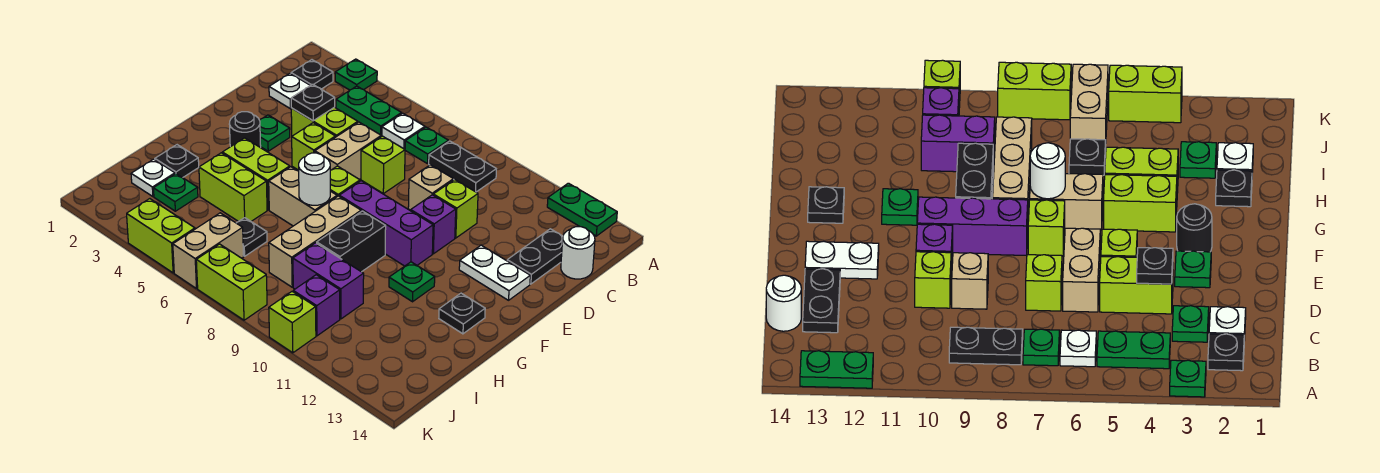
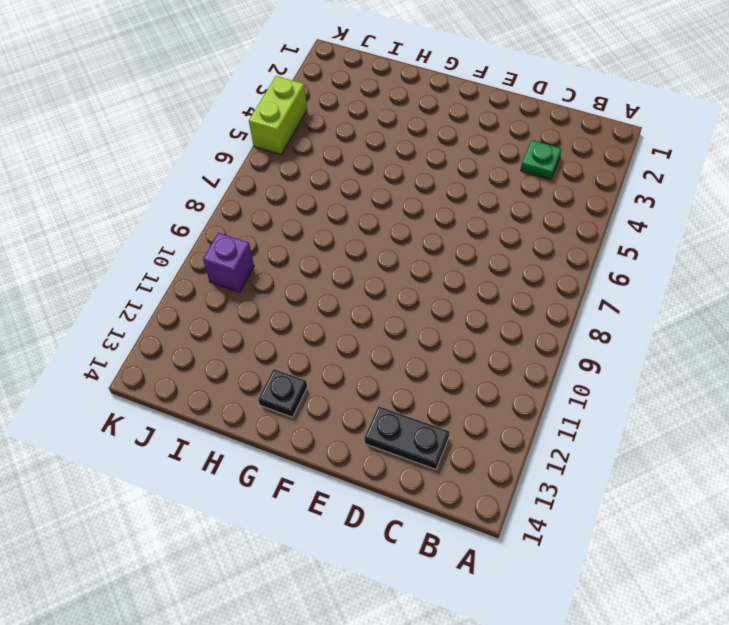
none -> green plate A3 level 1
none -> green plate A12:A13 level 1
none -> black plate B2 level 1
none -> green plate B4:B5 level 1

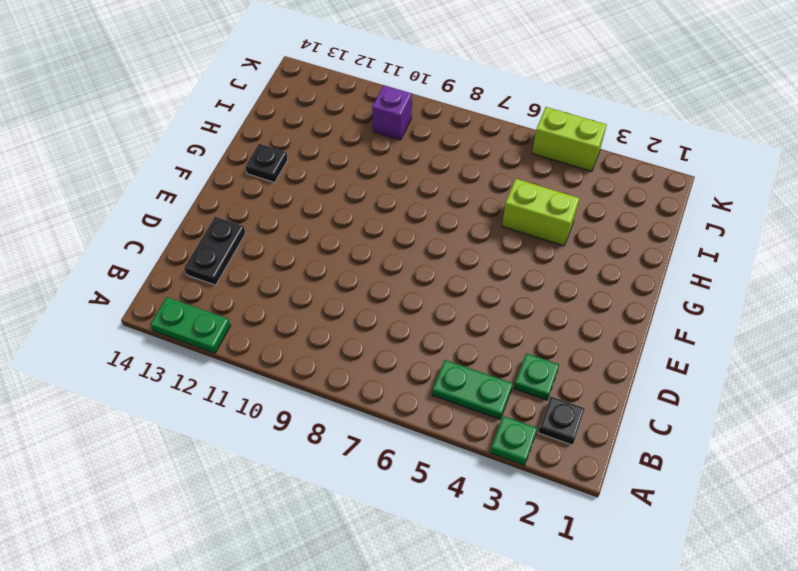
none -> white plate B6 level 1
none -> green plate B7 level 1
none -> black plate B8:B9 level 1
none -> white plate C2 level 1

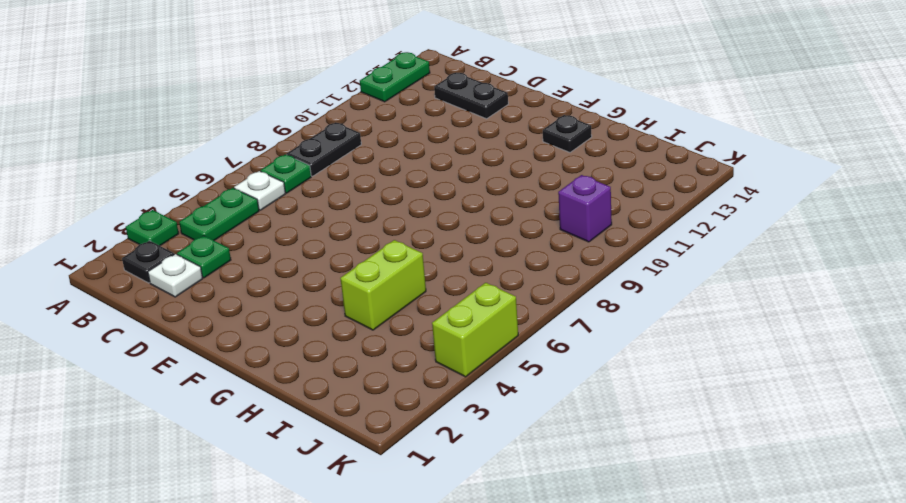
none -> white round brick C14 level 1
none -> lime brick D4:D5 level 1
none -> tan brick D6:E6 level 1
none -> lime brick D7 level 1

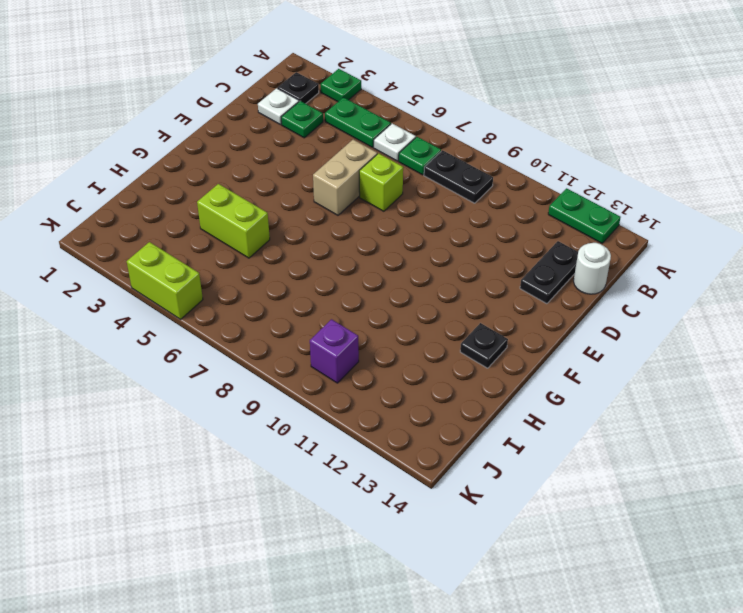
none -> lime brick D4:D5 level 1
none -> tan brick D9 level 1
none -> lime brick D10 level 1
none -> green plate E3 level 1

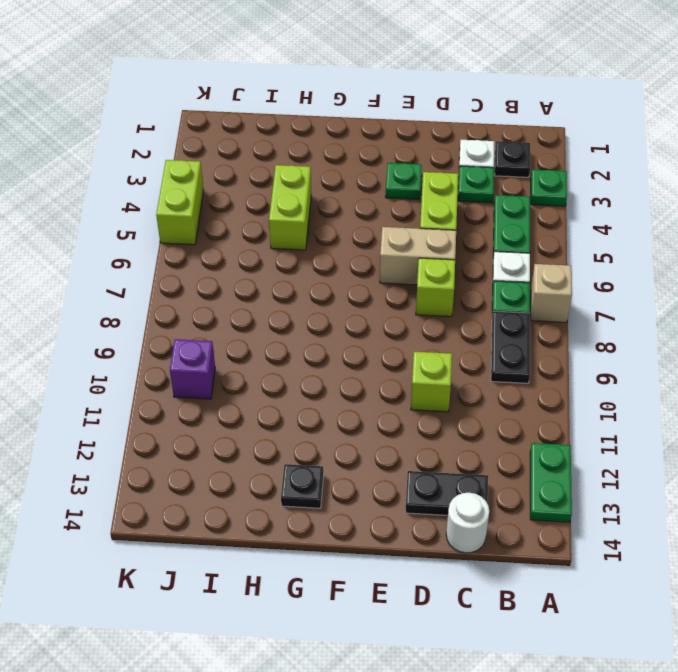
tan brick A7 level 1 -> tan brick D9 level 1
none -> lime brick E5 level 1
none -> purple brick E10 level 1
none -> white plate E12:E13 level 1
none -> black round brick F3 level 1

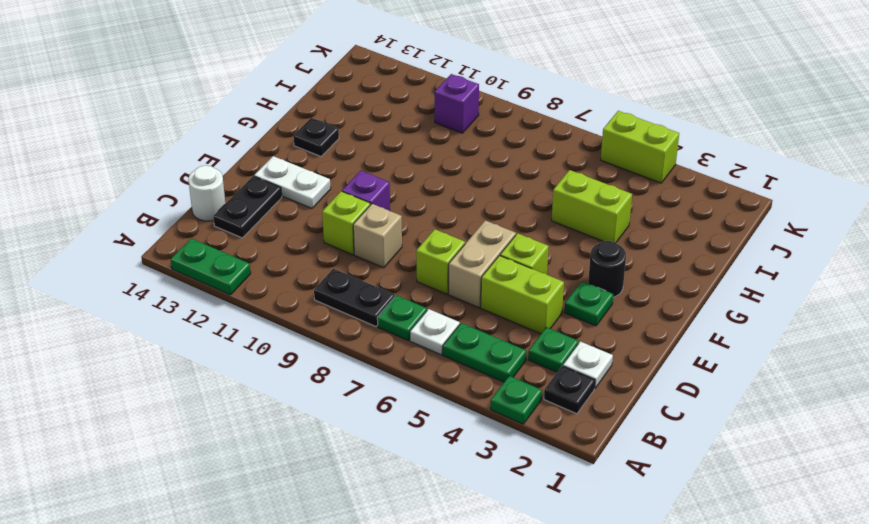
none -> lime brick F7 level 1
none -> purple brick F8:F10 level 1
none -> lime brick G4:G5 level 1
none -> tan brick G6:G7 level 1

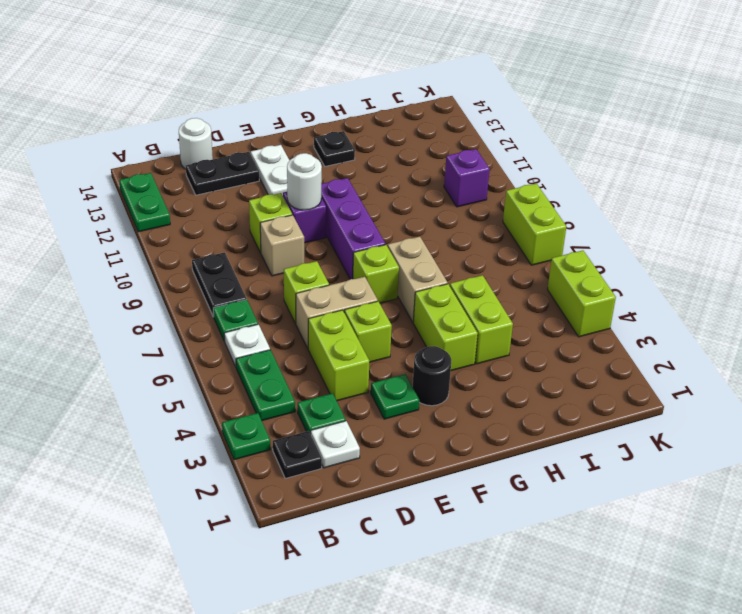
white round brick E10 level 2 -> white round brick G7 level 2
none -> tan brick G8:I8 level 1
none -> black brick G9:H9 level 1
none -> green plate G11 level 1
none -> black plate H2 level 1

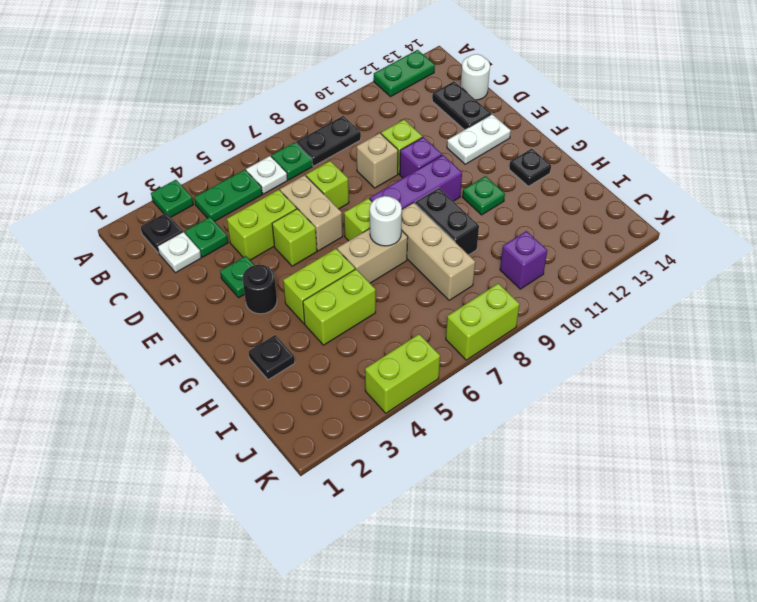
none -> white plate I2 level 1
none -> green plate I3 level 1
none -> black plate I6 level 1
none -> purple brick I9:I10 level 1

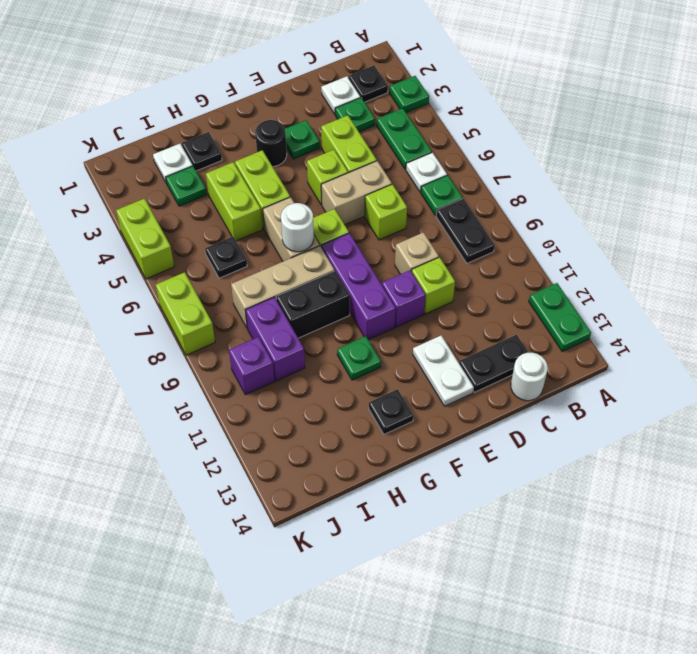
none -> tan brick J6:K6 level 1
none -> lime brick K10 level 1
none -> black plate D4 level 2

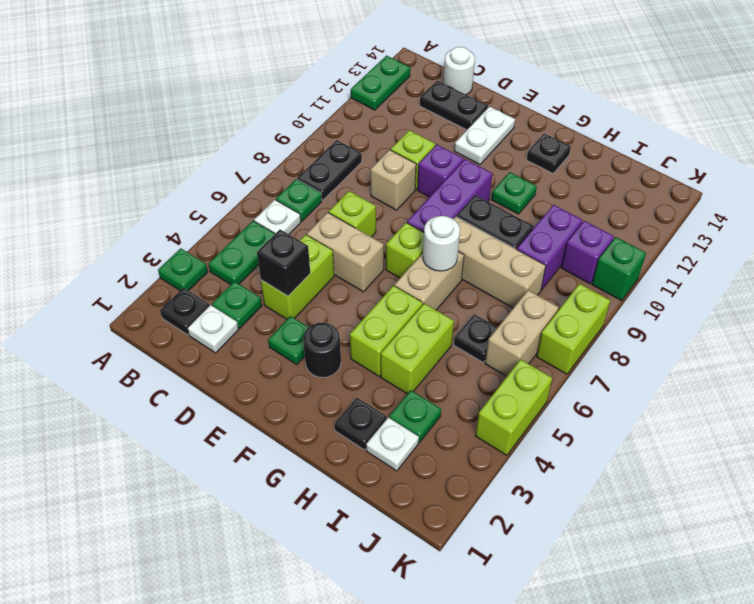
black brick D4 level 2 -> black plate D4 level 2
tan brick J6:J7 level 1 -> tan brick J6:K6 level 1
green brick K10 level 1 -> lime brick K10 level 1
none -> lime brick E5 level 1

